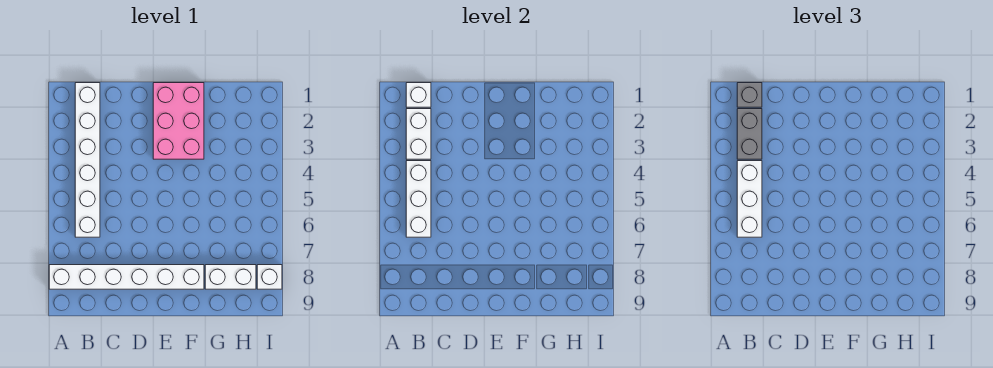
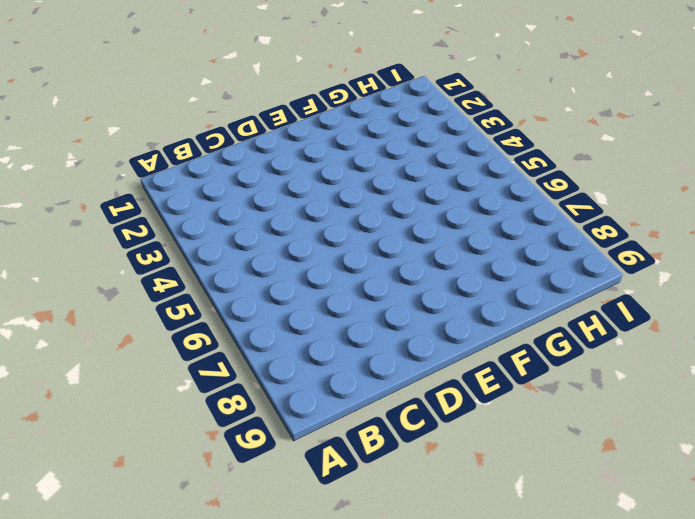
none -> white brick A8:F8 level 1
none -> white brick B1:B6 level 1

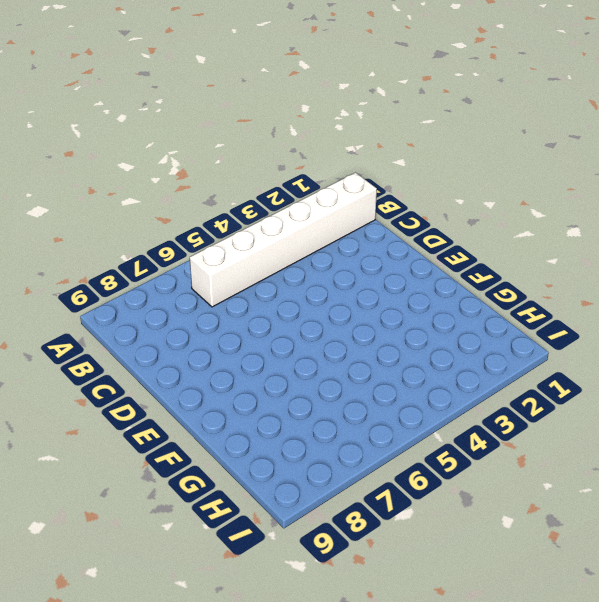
none -> white brick A8:F8 level 1
none -> pink brick E1:F3 level 1

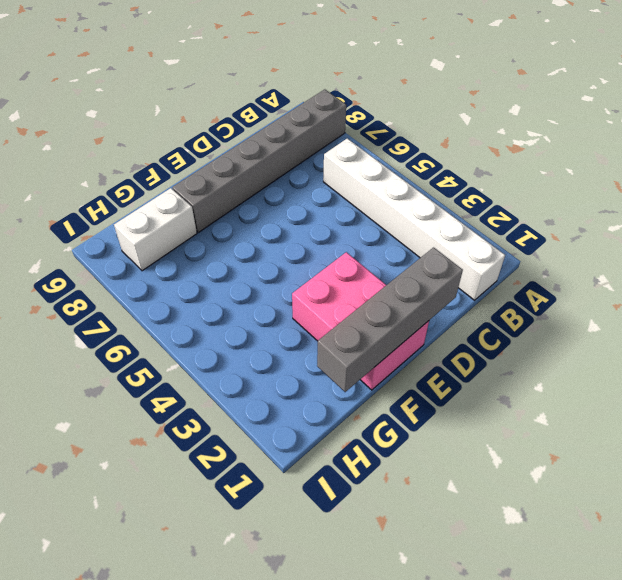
grey brick A8:F8 level 1 -> white brick A8:F8 level 1
grey brick D1:G1 level 2 -> none
none -> white brick I8 level 1
none -> white brick B1 level 2

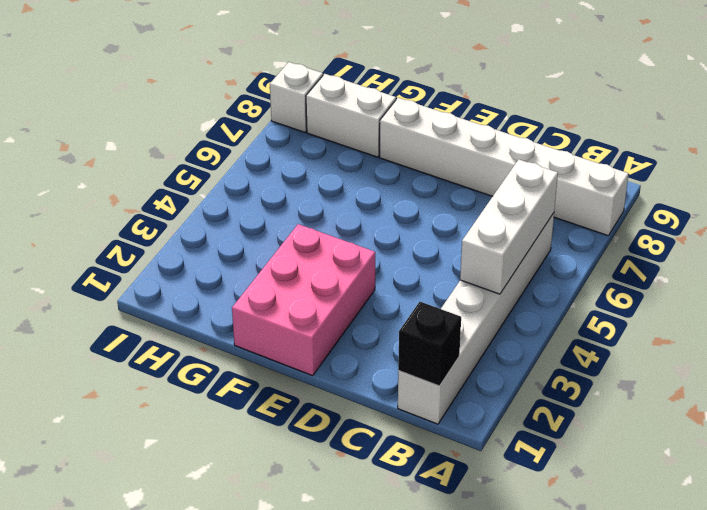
black brick B1 level 2 -> white brick B1 level 2
none -> white brick B2:B3 level 2
none -> grey brick B1 level 3

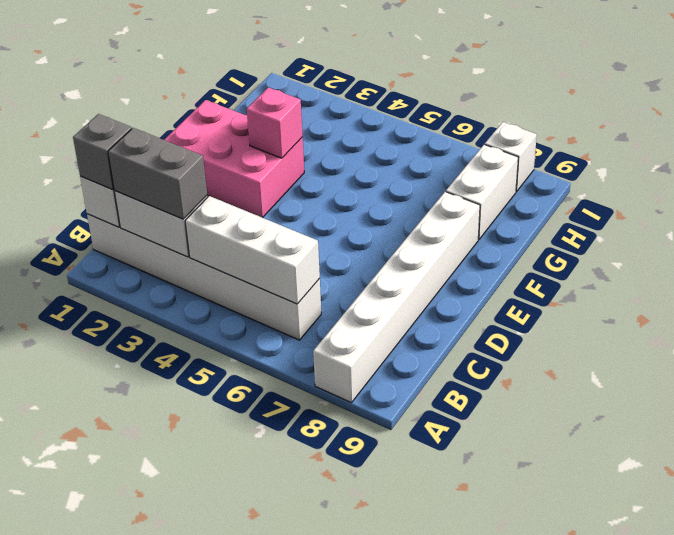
pink brick F3 level 2 -> none
none -> white brick B4:B6 level 3

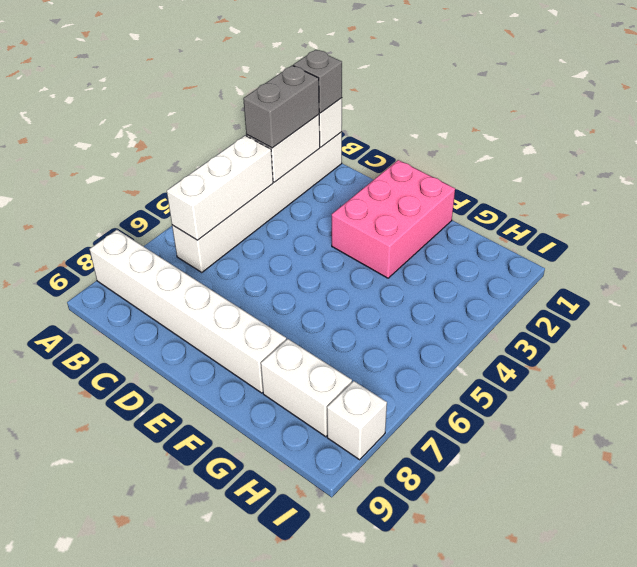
none -> white brick B4:B6 level 3

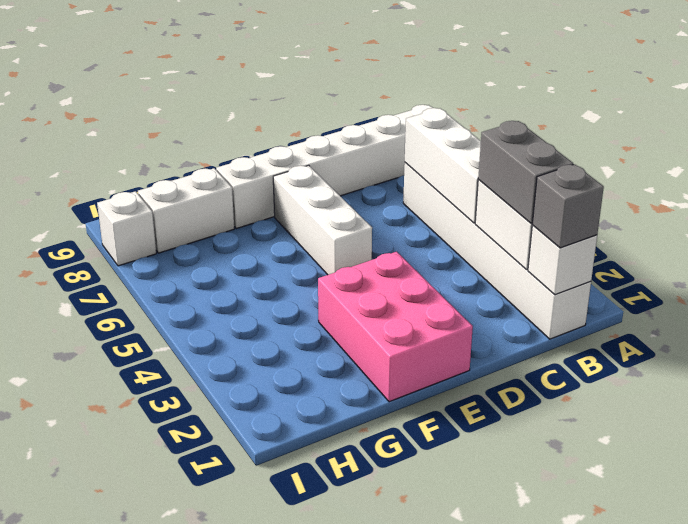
white brick E5:E7 level 1 -> white brick B4:B6 level 3

